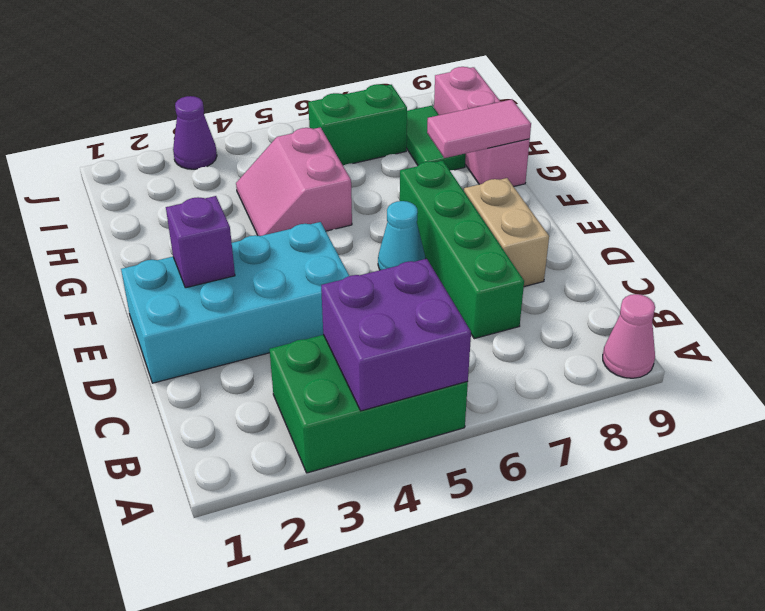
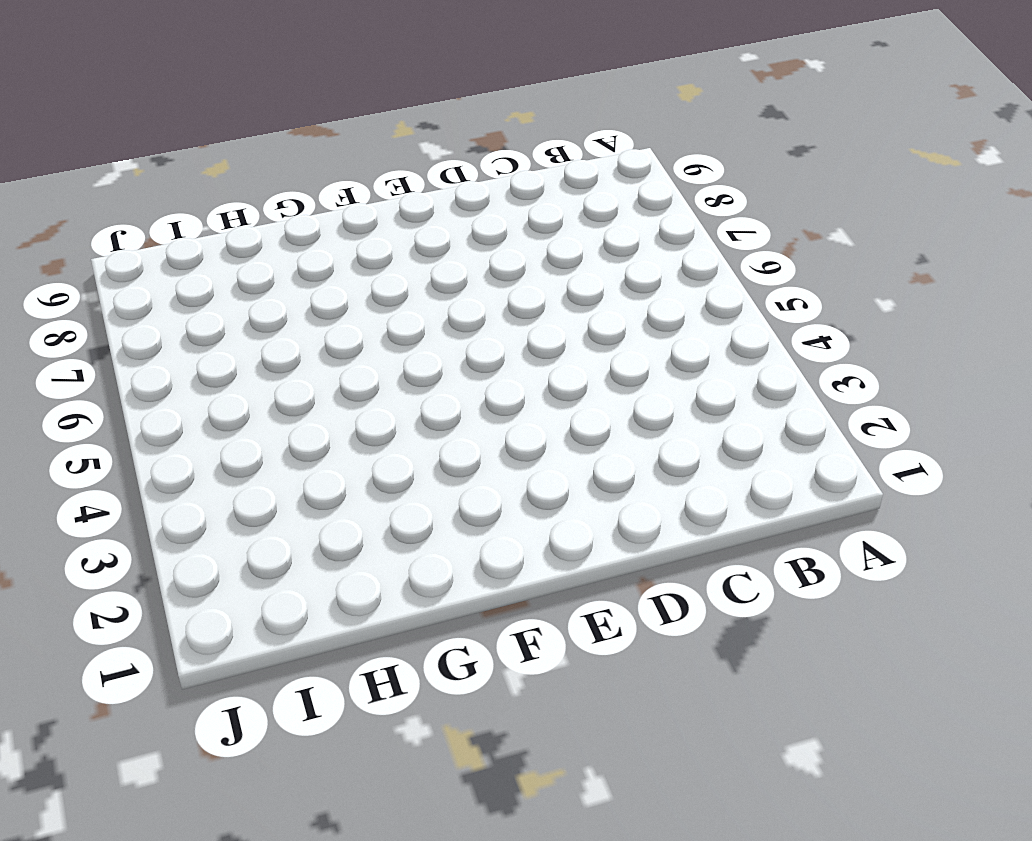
none -> green brick A3:B5 level 1
none -> pink cone A9 level 1
none -> green brick C7:F7 level 1

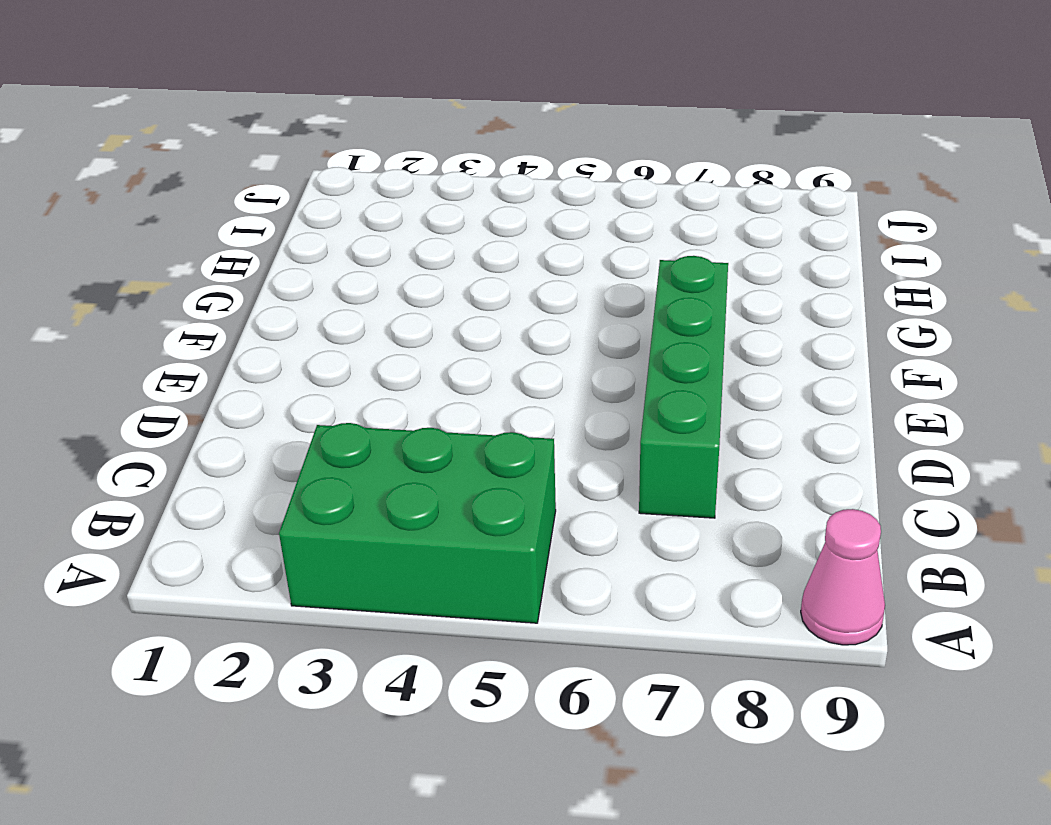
none -> cyan brick D1:E4 level 1
none -> tan brick D8:E8 level 1
none -> cyan cone E6 level 1

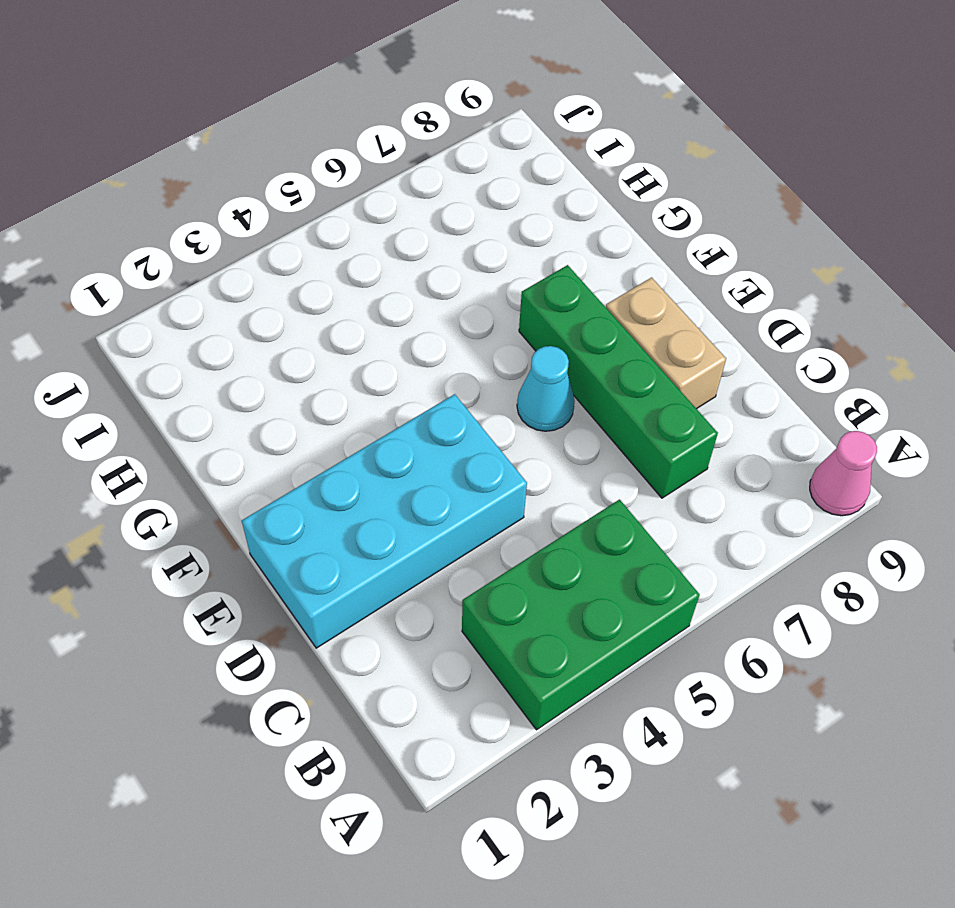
none -> pink slope G4:H5 level 1 top 5
none -> pink brick G9:I9 level 1
none -> green tile H8:I8 level 1

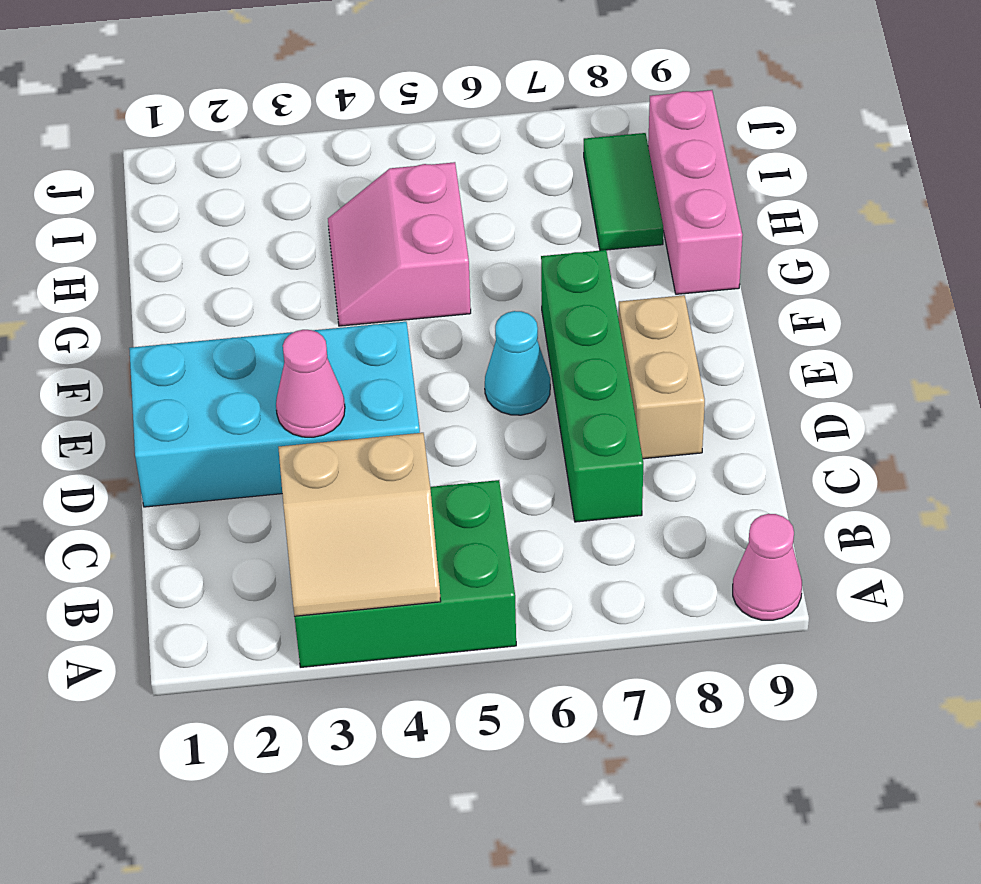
tan slope A3:B4 level 2 top B -> purple brick A4:B5 level 2
pink cone D3 level 2 -> none
none -> green brick I6:I7 level 1
none -> purple cone J3 level 1
none -> purple brick E2 level 2

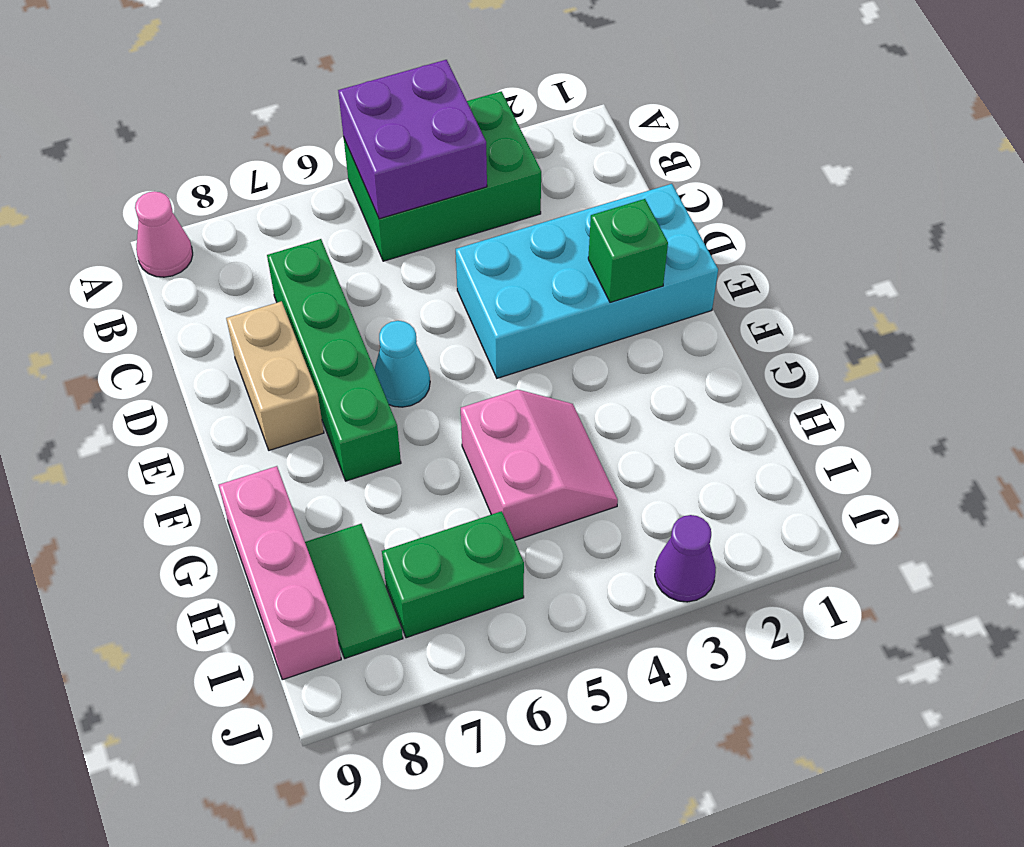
green brick E2 level 2 -> purple brick E2 level 2
none -> pink tile G8:G9 level 2

